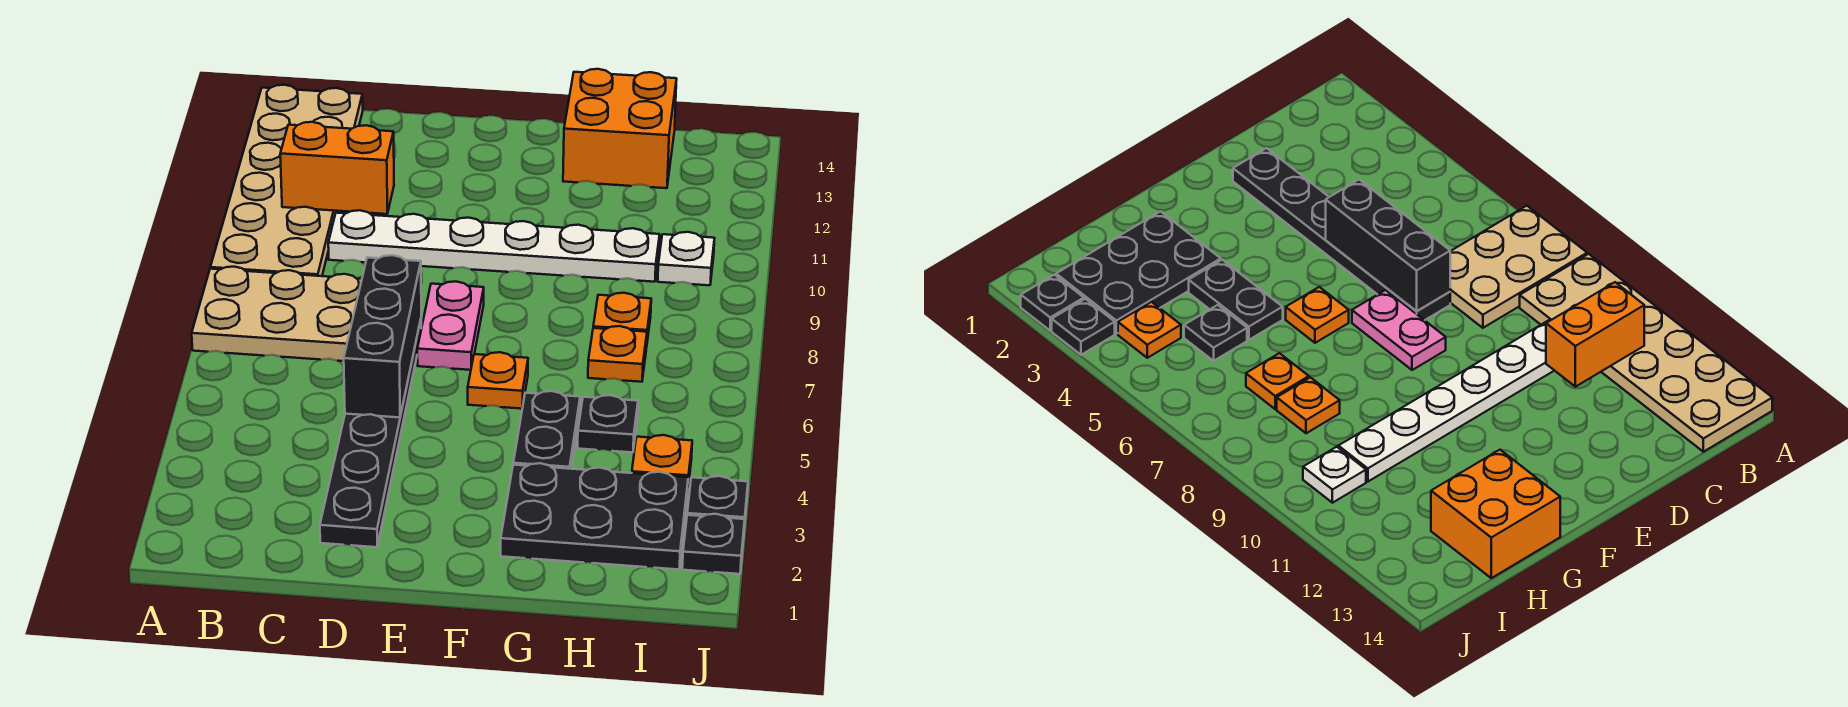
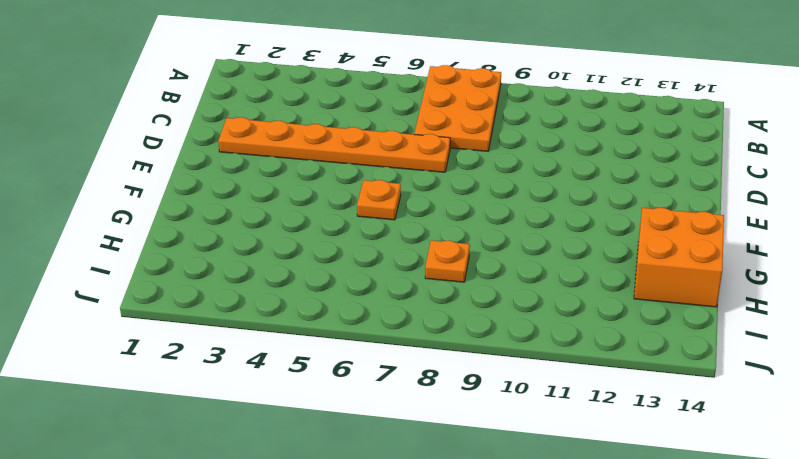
orange plate A7:C8 level 1 -> tan plate A7:C8 level 1
orange plate D2:D7 level 1 -> black plate D2:D7 level 1
none -> tan plate A9:B14 level 1
none -> white plate C10:H10 level 1
none -> pink plate E7:E8 level 1

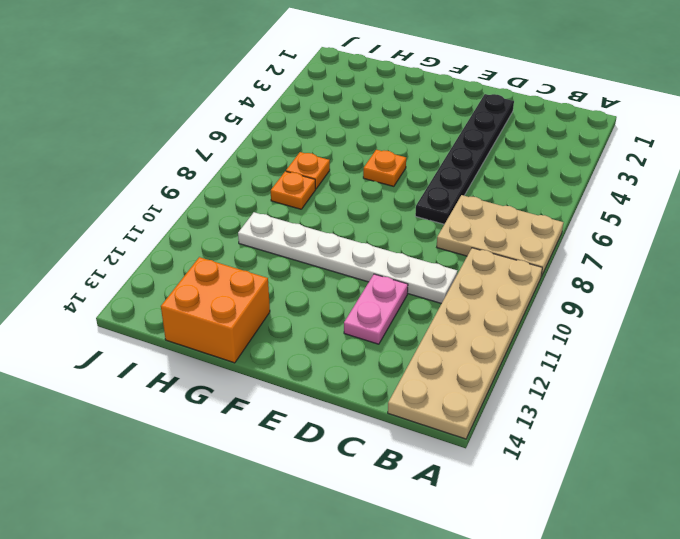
pink plate D11:D12 level 1 -> pink plate E7:E8 level 1
none -> black plate G2:I3 level 1
none -> black plate G4:G5 level 1
none -> black plate H5 level 1

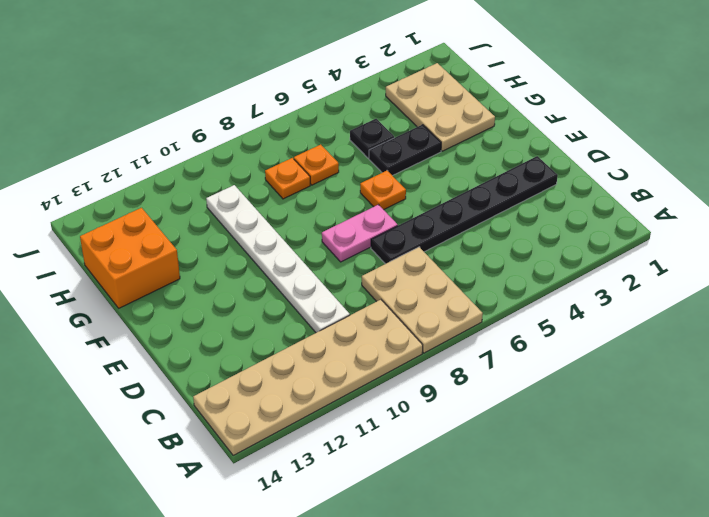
tan plate G2:I3 level 1 -> black plate G2:I3 level 1
none -> orange plate I4 level 1
none -> white plate I10 level 1
none -> black plate J2 level 1

